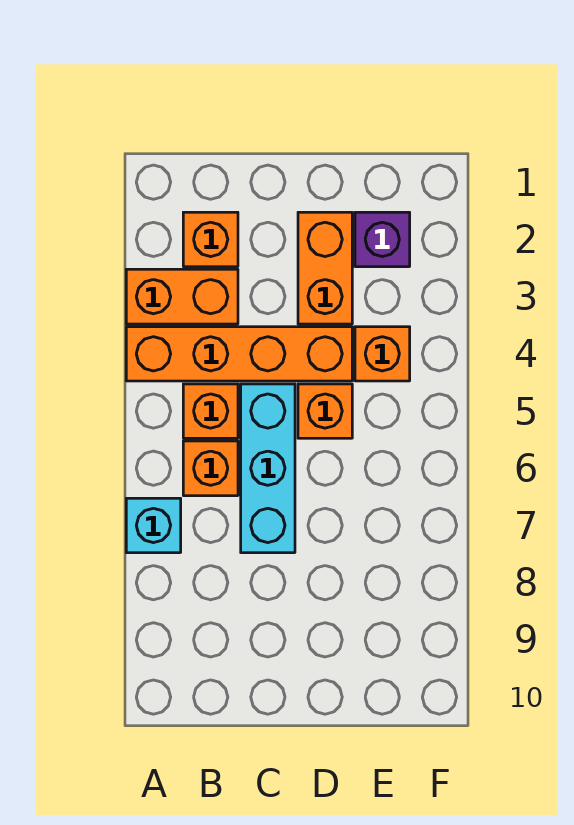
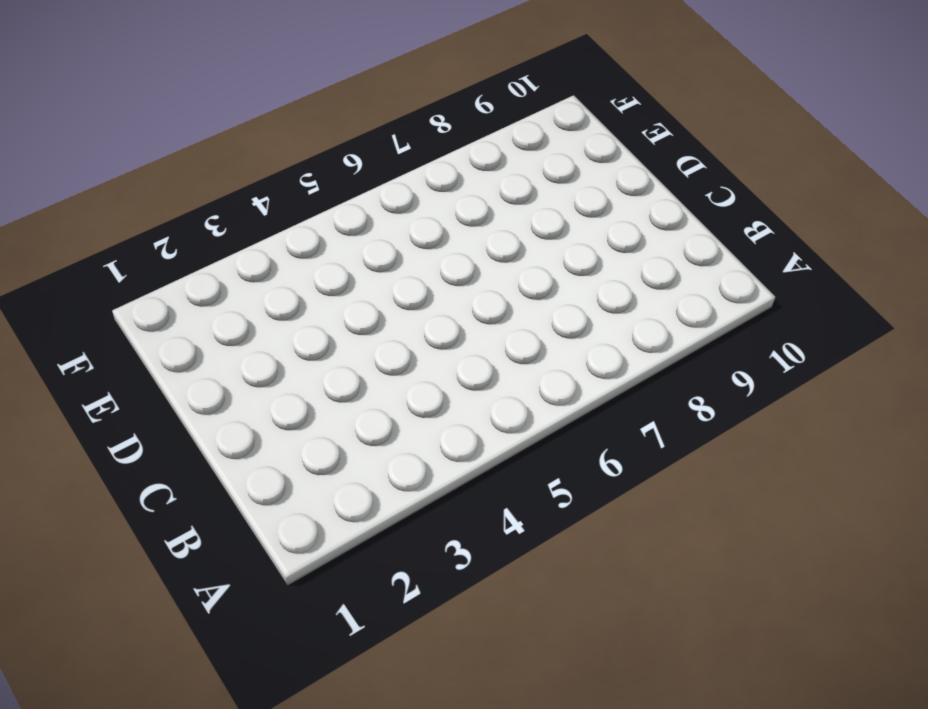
none -> orange brick A3:B3 level 1
none -> orange brick A4:D4 level 1

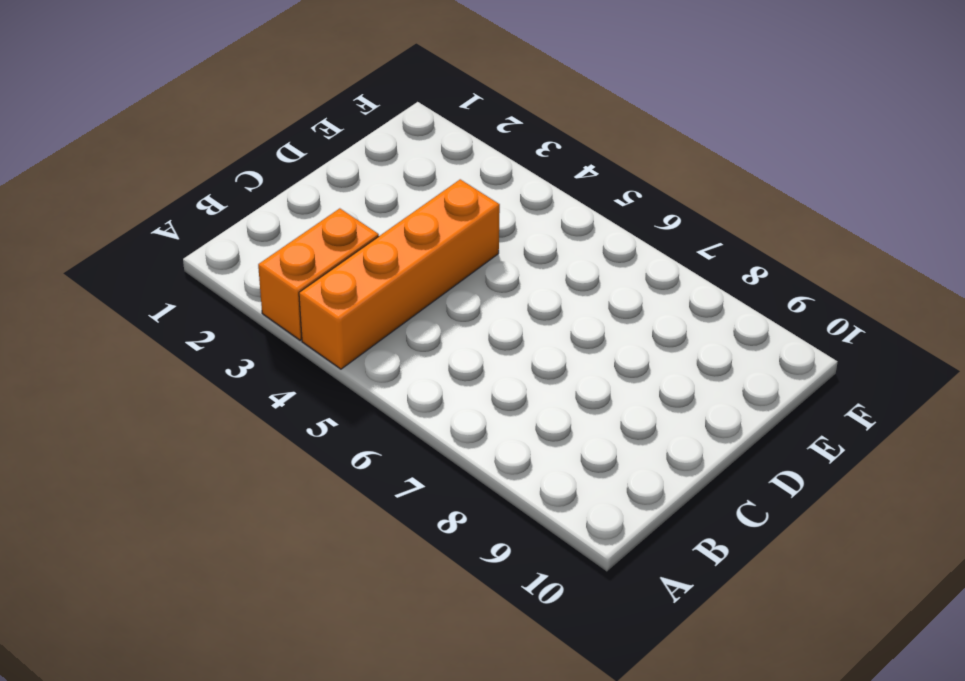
none -> cyan brick A7 level 1
none -> orange brick B2 level 1

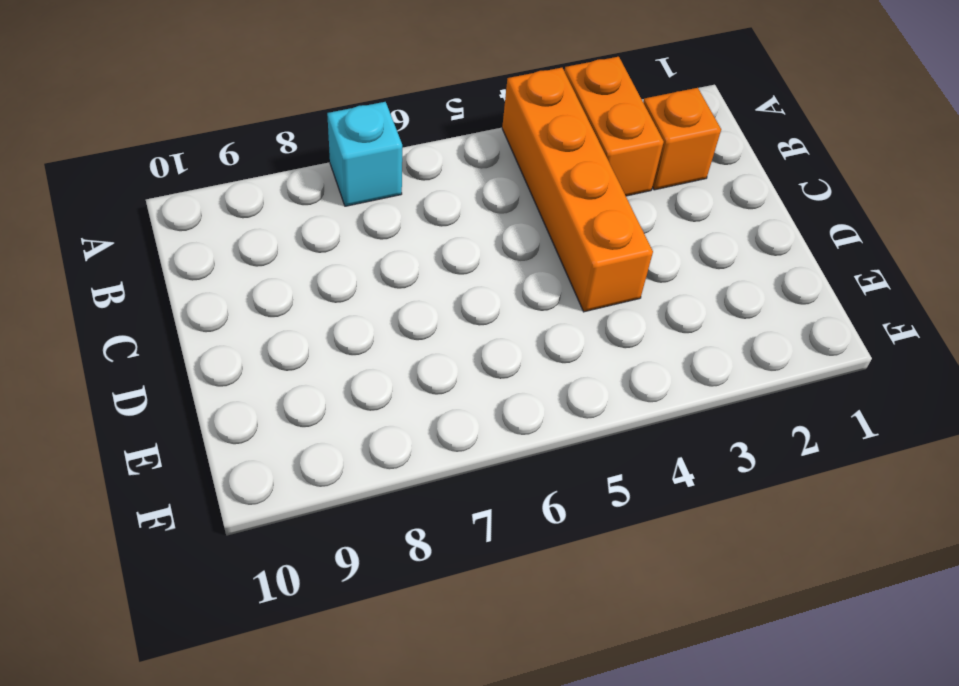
none -> orange brick B5 level 1
none -> orange brick B6 level 1

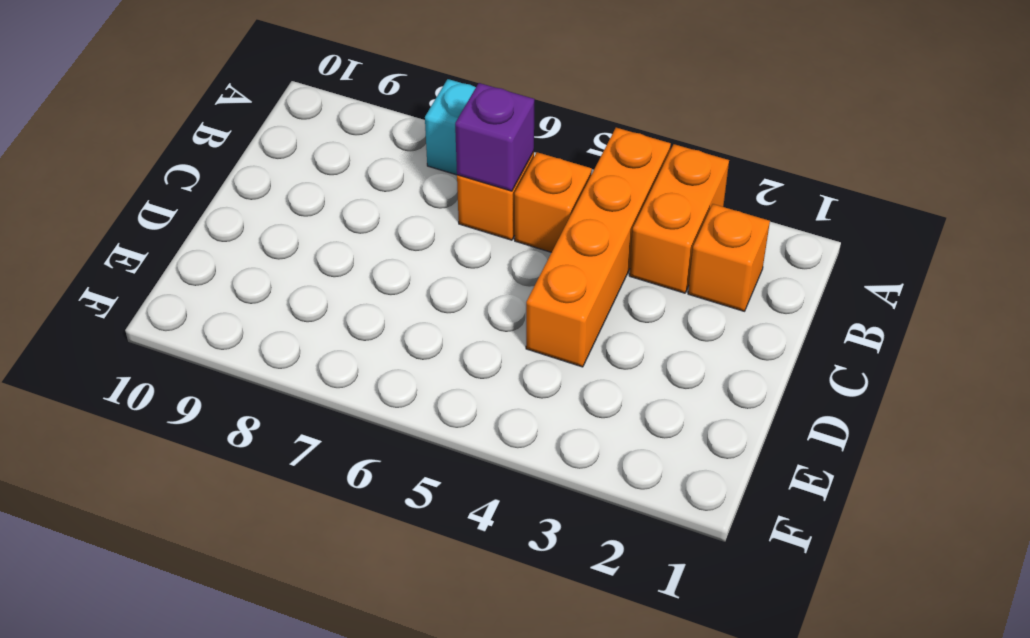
purple brick B6 level 2 -> purple brick E2 level 1
none -> cyan brick C5:C7 level 1
none -> orange brick D2:D3 level 1

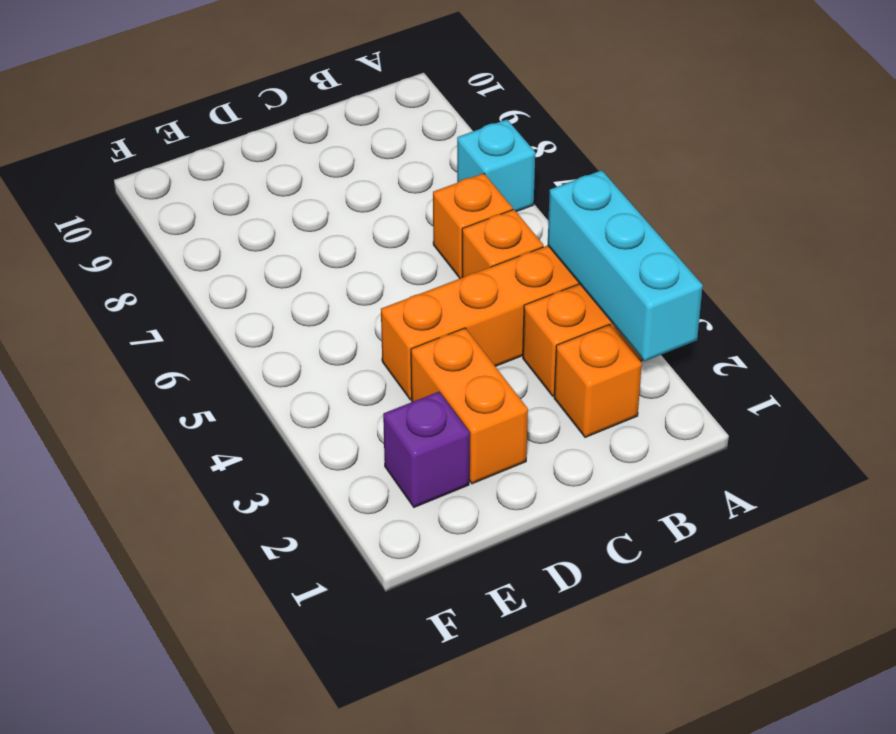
cyan brick A2:A4 level 2 -> cyan brick C5:C7 level 1
none -> orange brick D5 level 1
none -> orange brick E4 level 1

